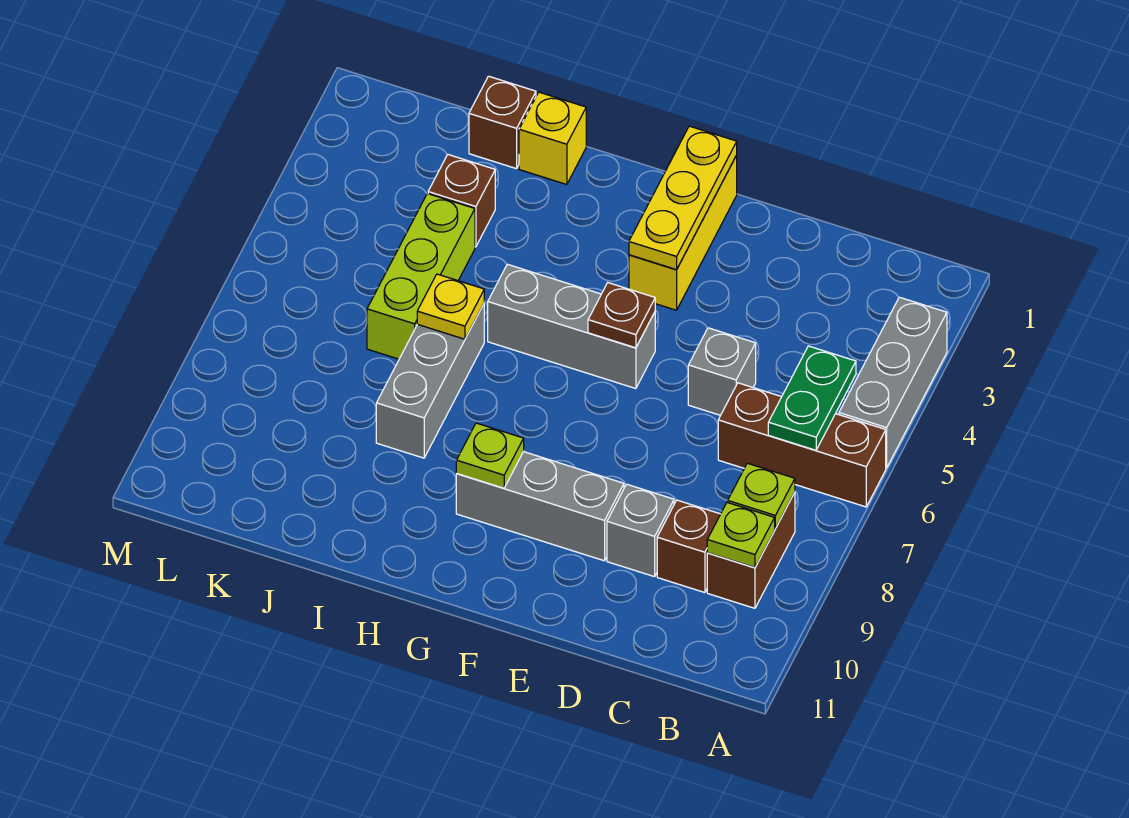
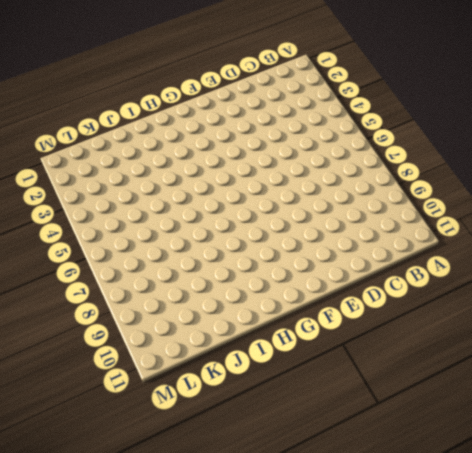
none -> grey brick A3:A5 level 1
none -> brown brick A6:C6 level 1
none -> brown brick B8:B9 level 1

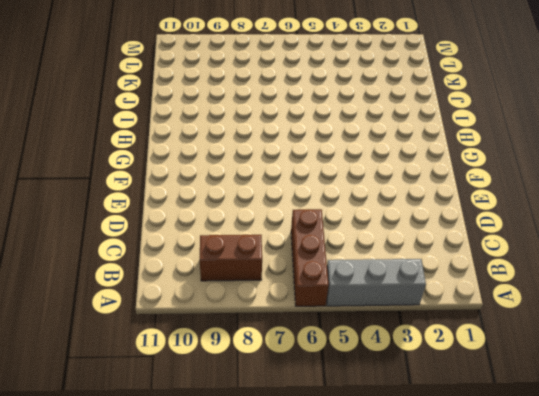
none -> brown brick C9 level 1
none -> grey brick D5 level 1
none -> grey brick D9 level 1

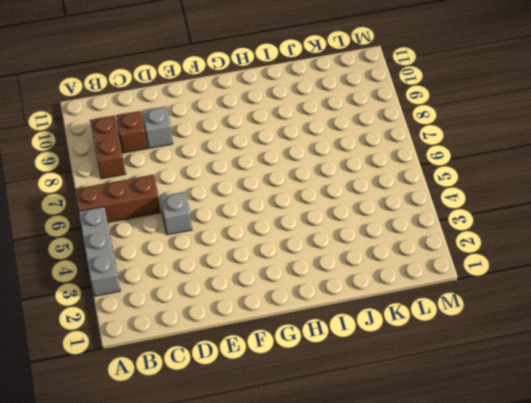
none -> grey brick E9:G9 level 1
none -> yellow brick F1:F3 level 1
none -> grey brick F5:H5 level 1

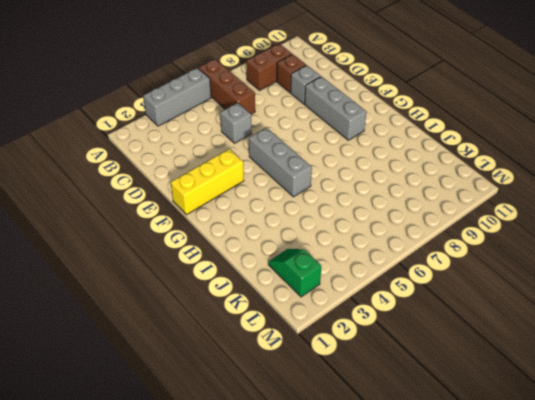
green slope K2:L2 level 1 top L -> none
none -> yellow brick I1 level 1
none -> grey brick I6:I8 level 1
none -> brown brick J1 level 1

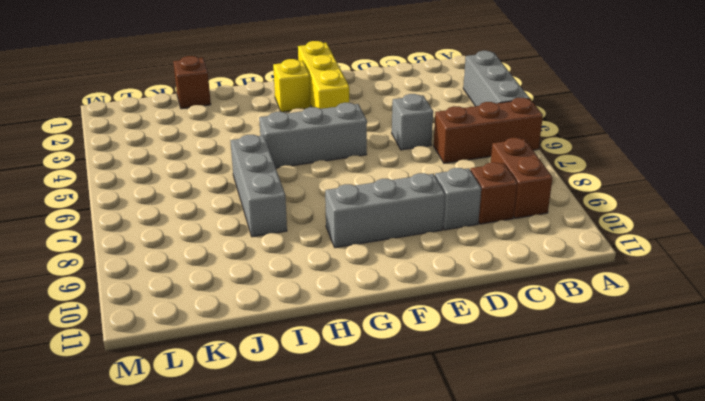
yellow brick G2 level 1 -> yellow brick I1 level 1
none -> brown brick J3 level 1
none -> lime brick J4:J6 level 1
none -> green plate B5:B6 level 2

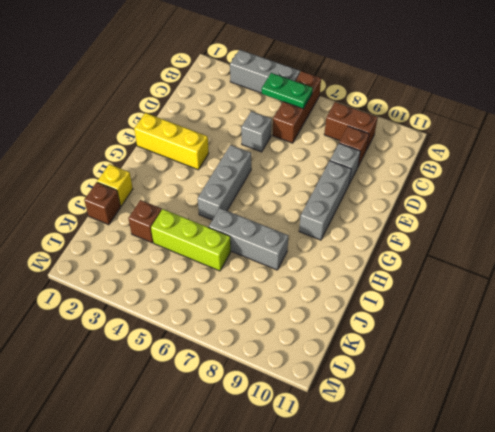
none -> lime plate B8 level 2
none -> lime plate B9 level 2
none -> yellow plate F1:F3 level 2

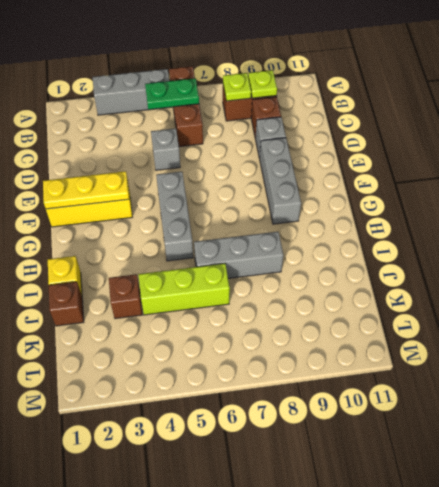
none -> brown plate F5 level 2
none -> lime plate G9 level 2
none -> yellow plate I6 level 2

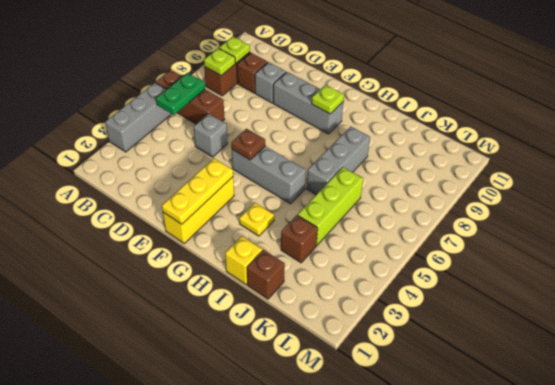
yellow plate H3 level 1 -> yellow plate I6 level 2

